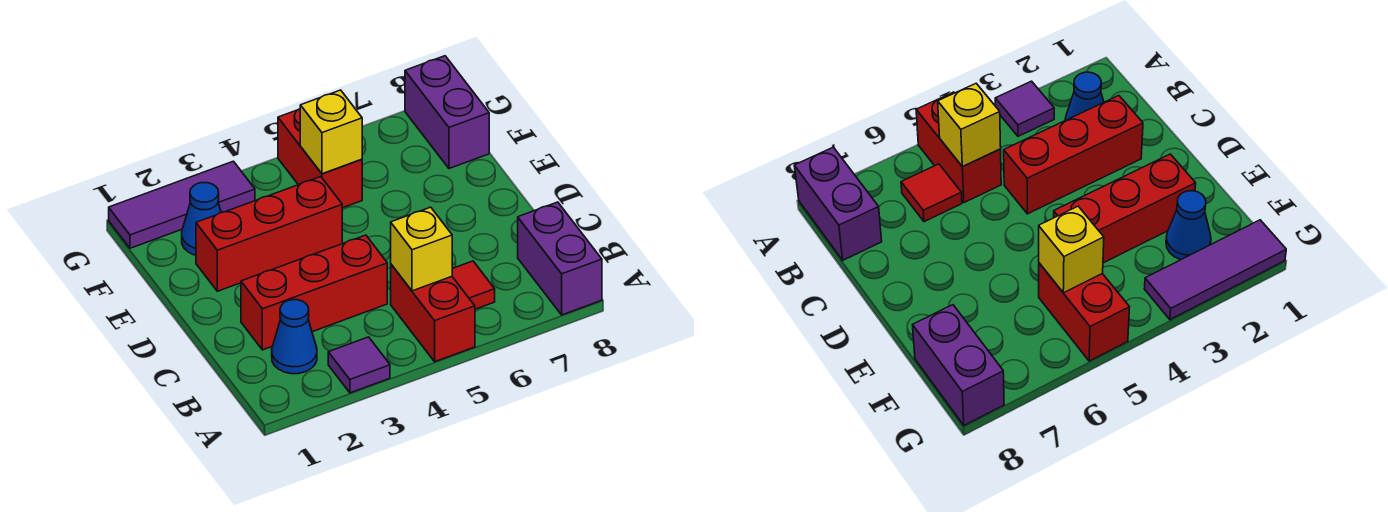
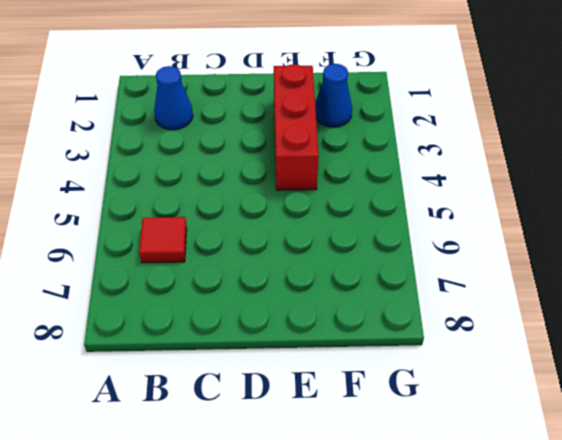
none -> purple tile A3 level 1
none -> red brick A5:B5 level 1
none -> purple brick A8:B8 level 1

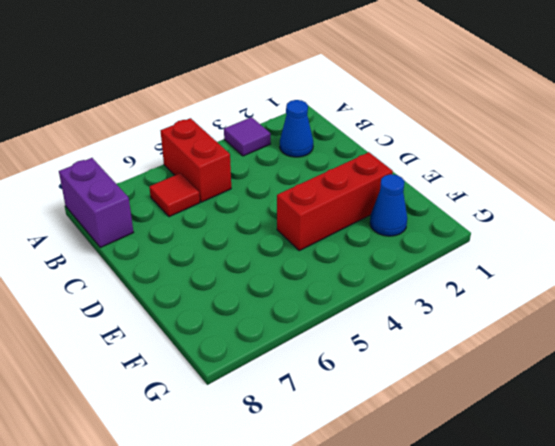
none -> red brick C2:C4 level 1
none -> red brick F5:G5 level 1
none -> purple brick F8:G8 level 1

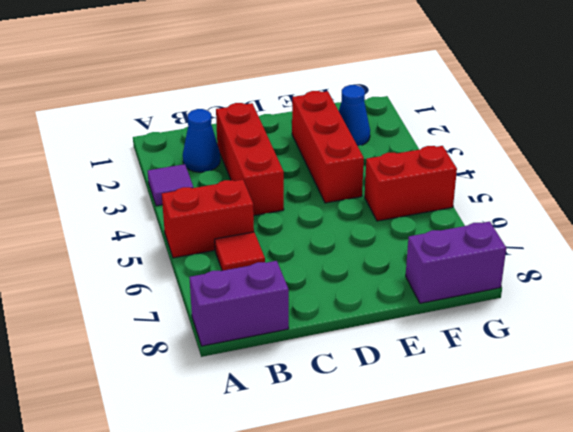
none -> purple tile G1:G3 level 1
none -> yellow brick B5 level 2
none -> yellow brick F5 level 2

